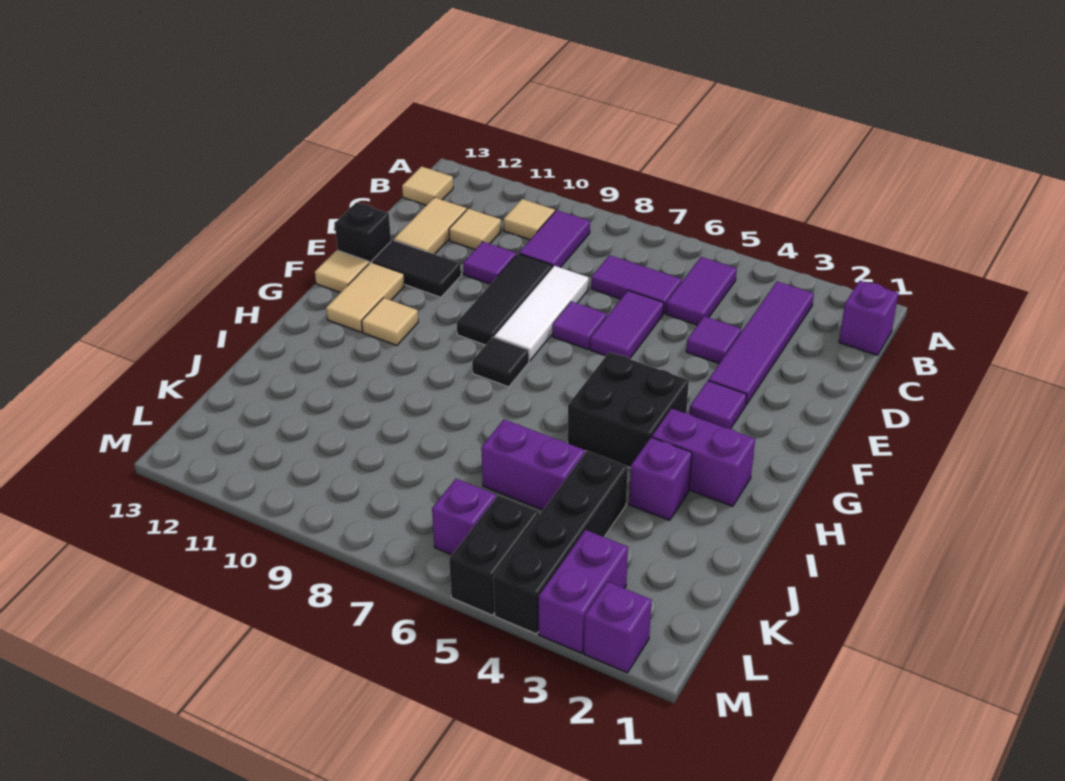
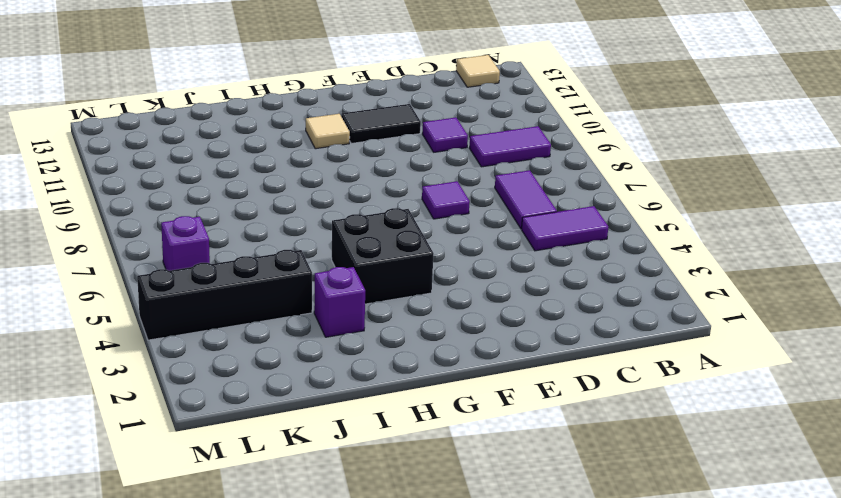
black tile E11:F11 level 1 -> black tile E11:E12 level 1
none -> purple brick B1 level 1
none -> purple tile B3:E3 level 1
none -> tan tile B10 level 1
none -> tan tile C11 level 1

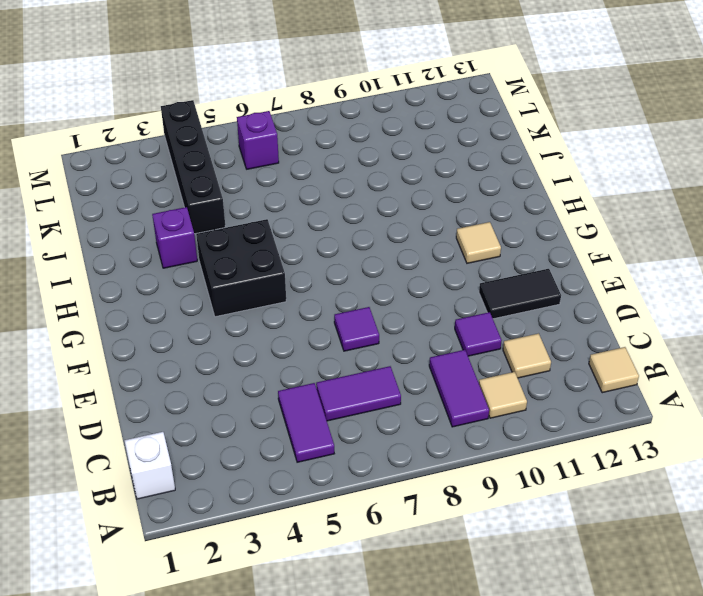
white brick B1 level 1 -> purple brick B1 level 1
none -> purple tile B3:E3 level 1
none -> tan tile C12:D12 level 1
none -> purple tile D4 level 1
none -> purple tile D6:E6 level 1

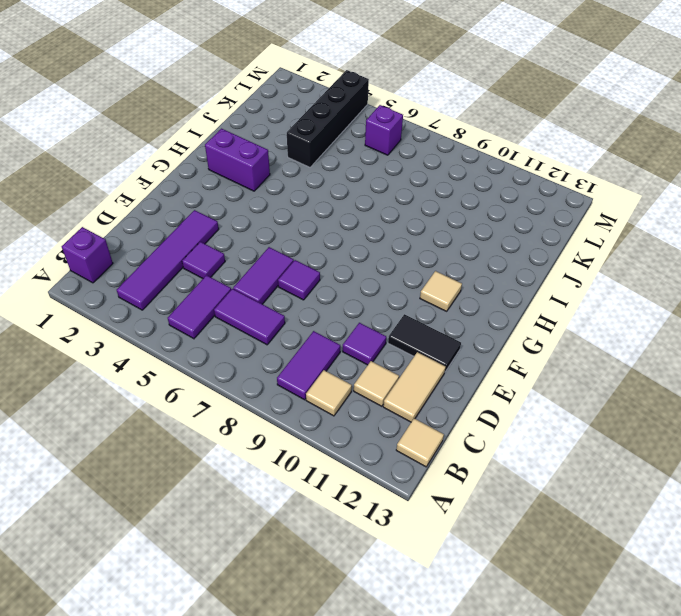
none -> white tile D8:F8 level 1
none -> black tile D9:F9 level 1
none -> black brick E13 level 1
none -> purple tile F3 level 1

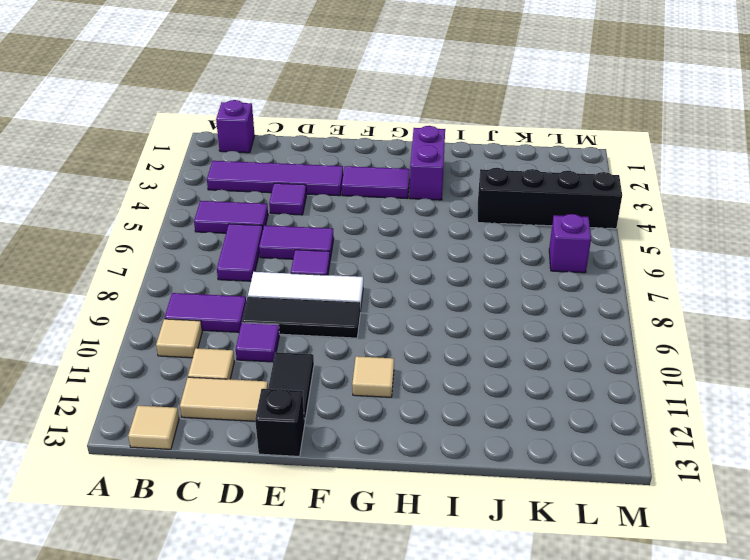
purple tile F3:G3 level 1 -> purple tile F3 level 1
none -> tan tile F12:G12 level 1
none -> tan tile F13 level 1
none -> black brick G4:H5 level 1
none -> black tile G8 level 1

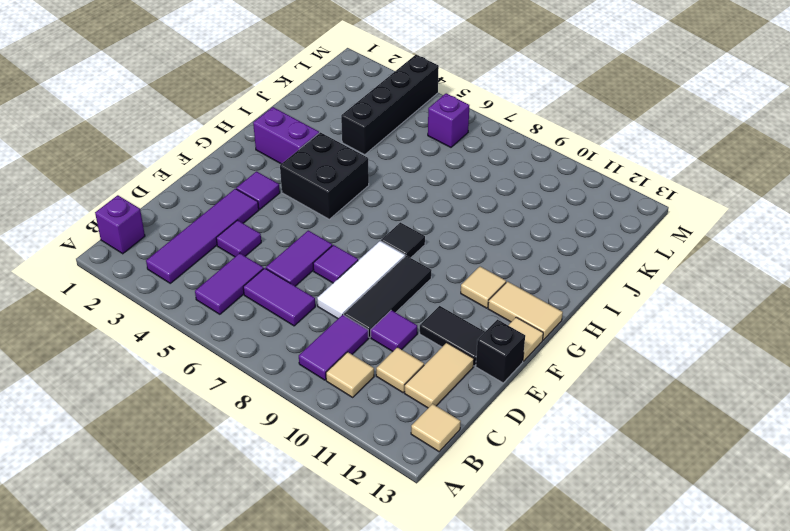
tan tile G12:G13 level 1 -> tan tile F12:G12 level 1
none -> purple brick I3 level 1
none -> purple brick J5:J6 level 1
none -> purple brick L3:M3 level 1
none -> black brick L5:M5 level 1

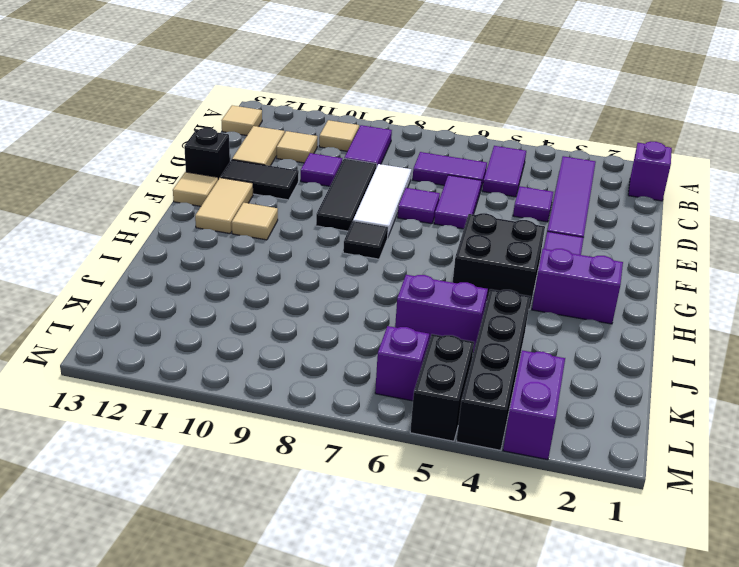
none -> purple brick I3 level 1
none -> purple brick M2 level 1

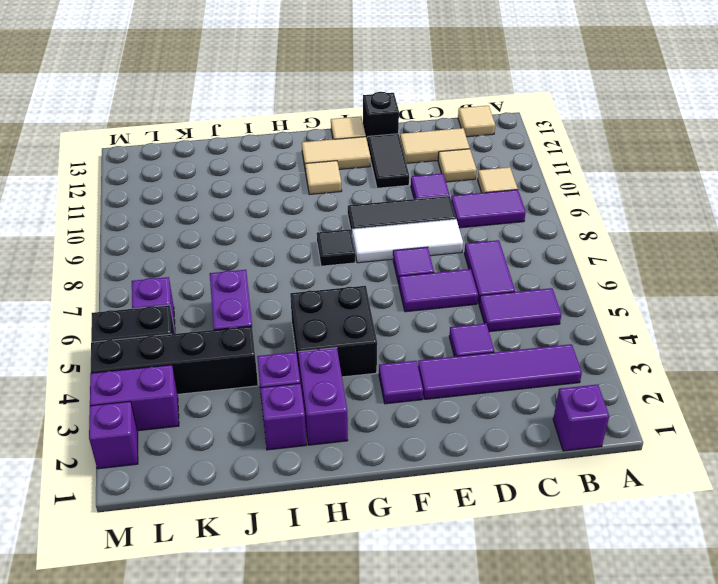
purple brick I2 level 1 -> none

